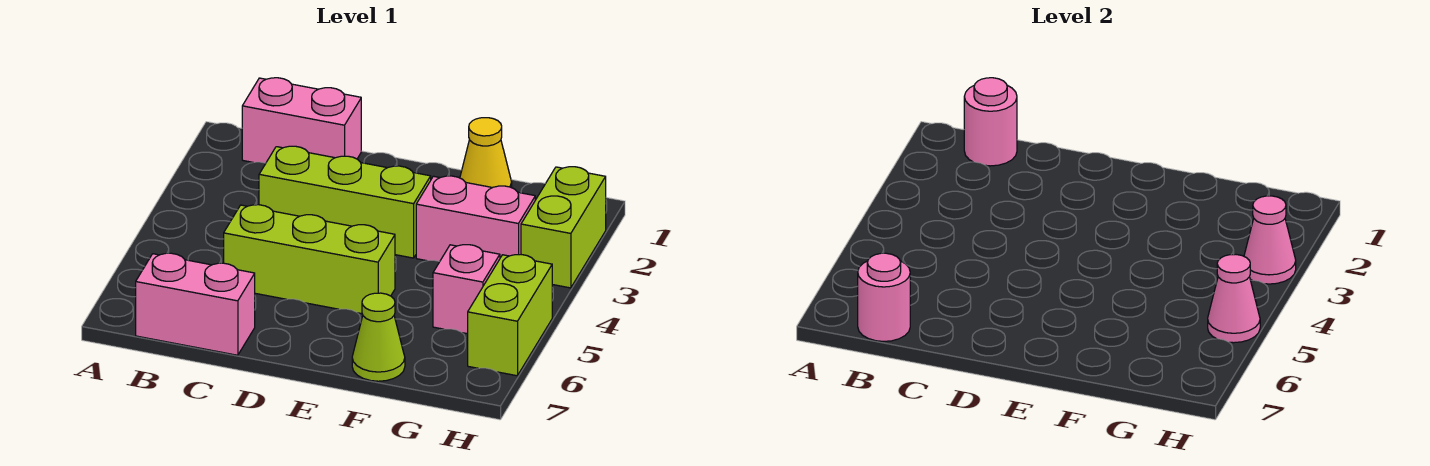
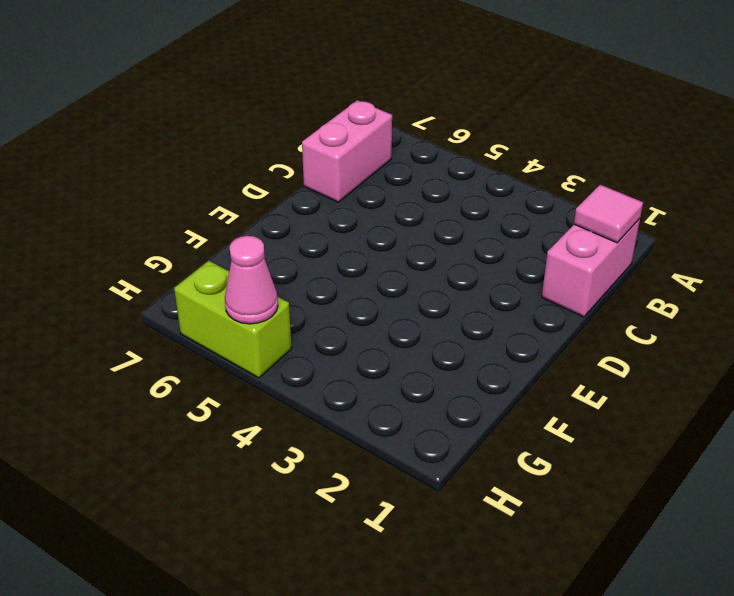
pink tile B1 level 2 -> pink round brick B1 level 2
none -> lime brick C3:E3 level 1
none -> lime brick C5:E5 level 1
none -> yellow cone F1 level 1

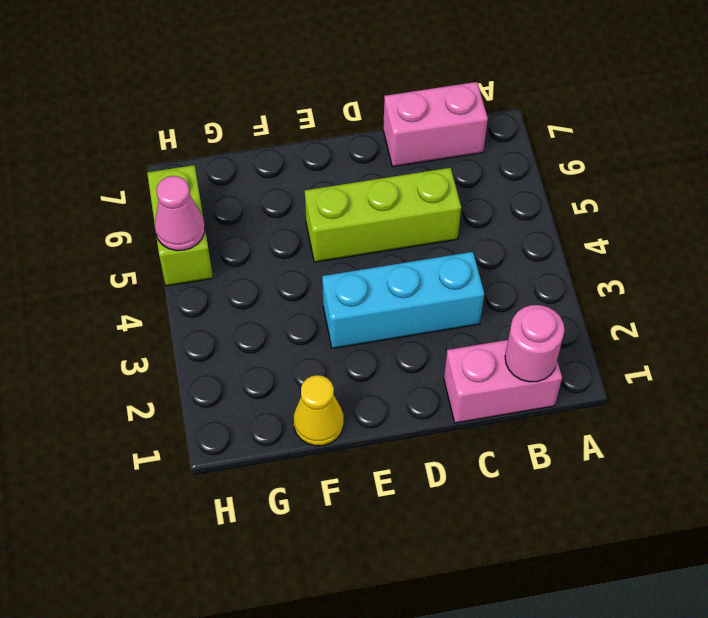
cyan brick C3:E3 level 1 -> lime brick C3:E3 level 1
none -> pink brick F3:G3 level 1
none -> lime cone F7 level 1
none -> pink brick G5 level 1

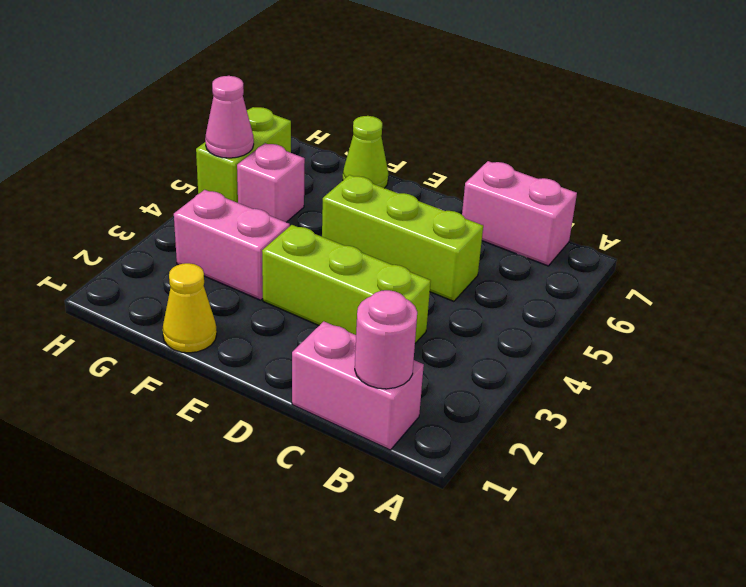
none -> lime brick H2:H3 level 1
none -> pink round brick B7 level 2
none -> pink cone H3 level 2

